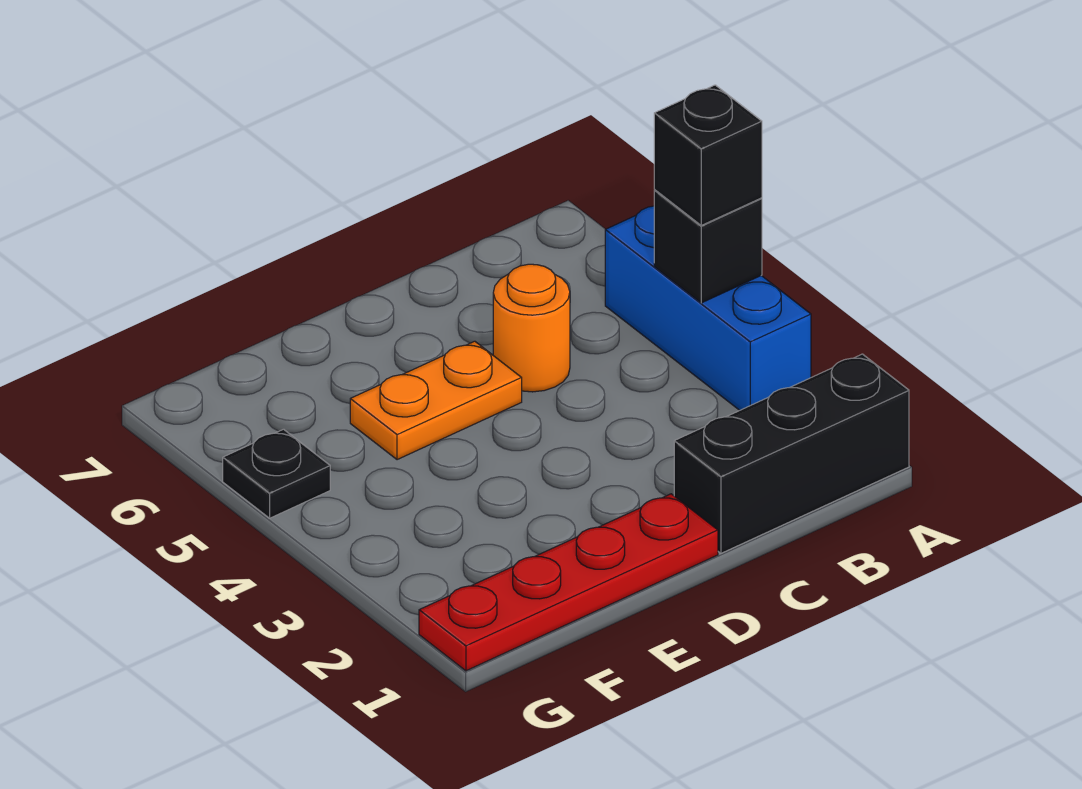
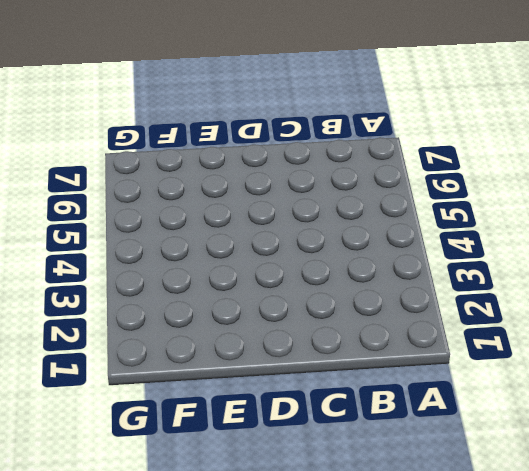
none -> black brick A1:C1 level 1
none -> blue brick A3:A5 level 1

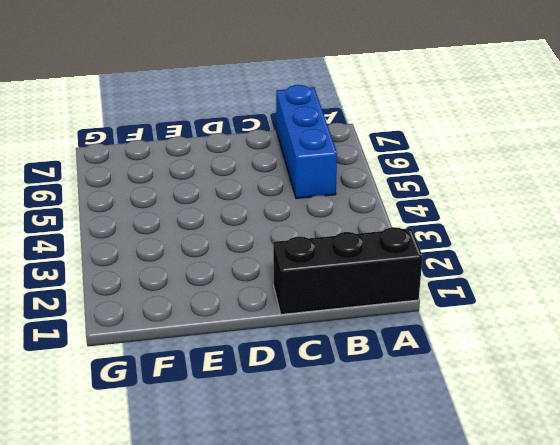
blue brick B5:B7 level 1 -> blue brick A3:A5 level 1
none -> orange round brick C5 level 1
none -> red plate D1:G1 level 1

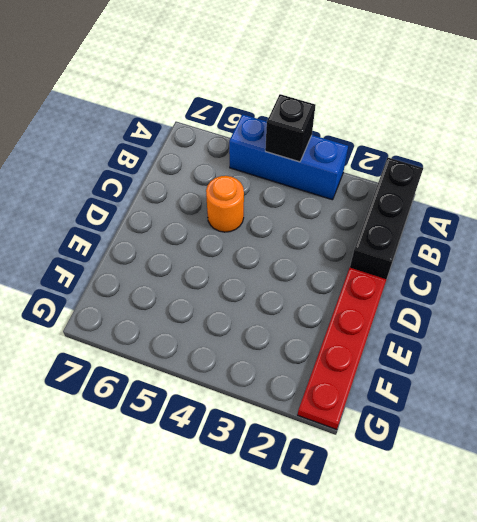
none -> orange plate D5:E5 level 1
none -> black plate G5 level 1

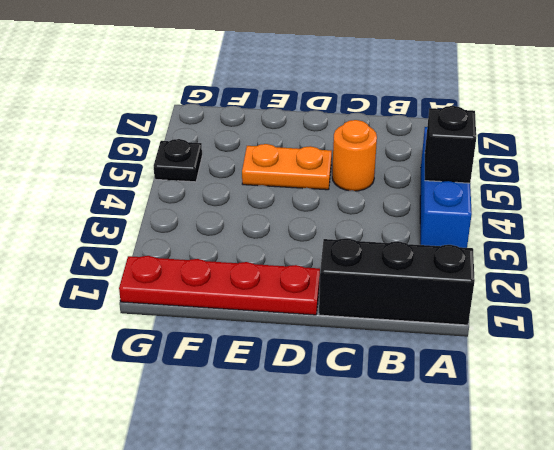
none -> black brick A4 level 3

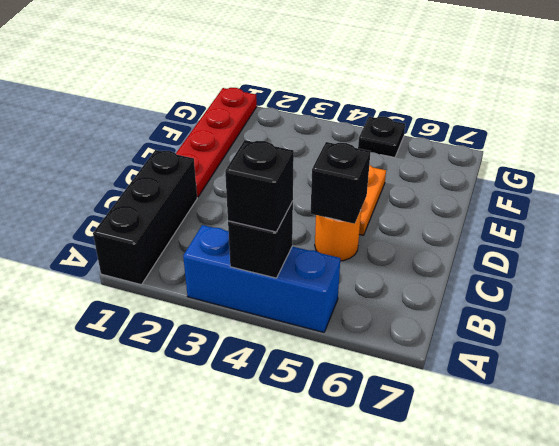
black brick C5 level 2 -> none

